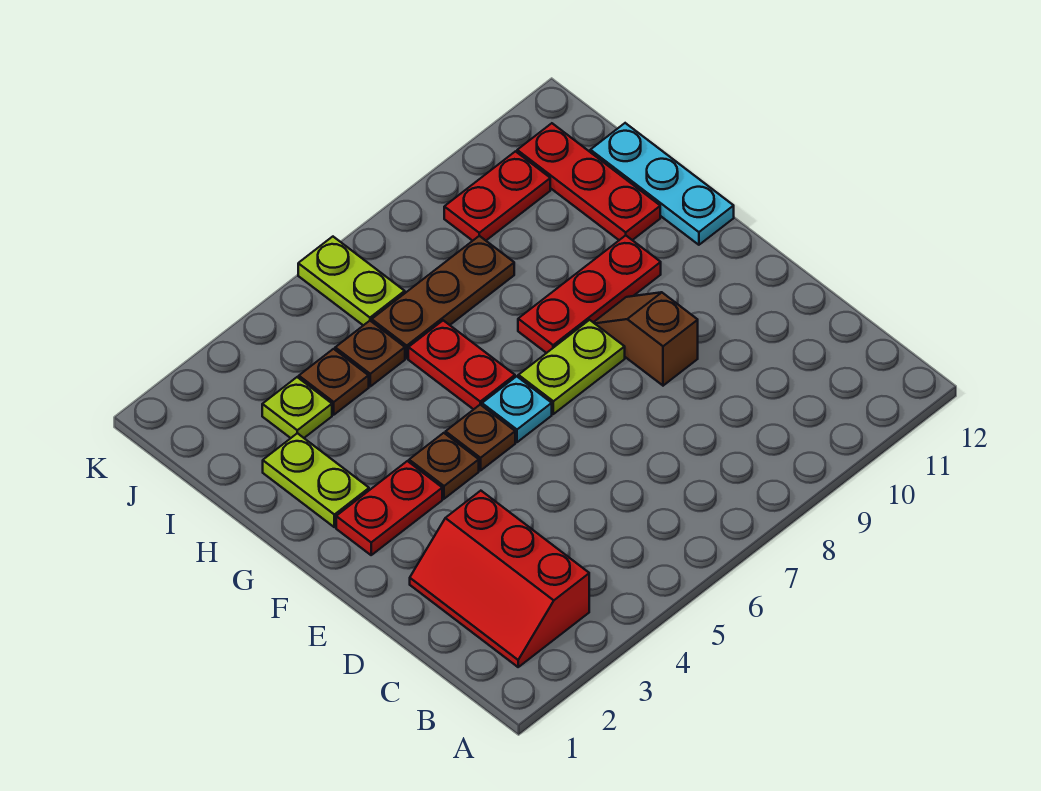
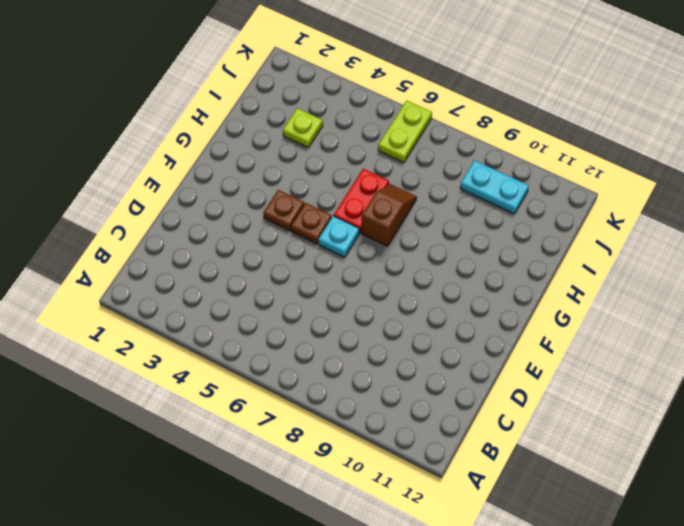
brown slope G7:H7 level 1 top G -> brown slope E9:F9 level 1 top E
cyan plate J9:J10 level 1 -> red plate J9:J10 level 1
none -> red slope B2:D3 level 1 top 3
none -> red plate F2:F3 level 1
none -> lime plate F7:F8 level 1

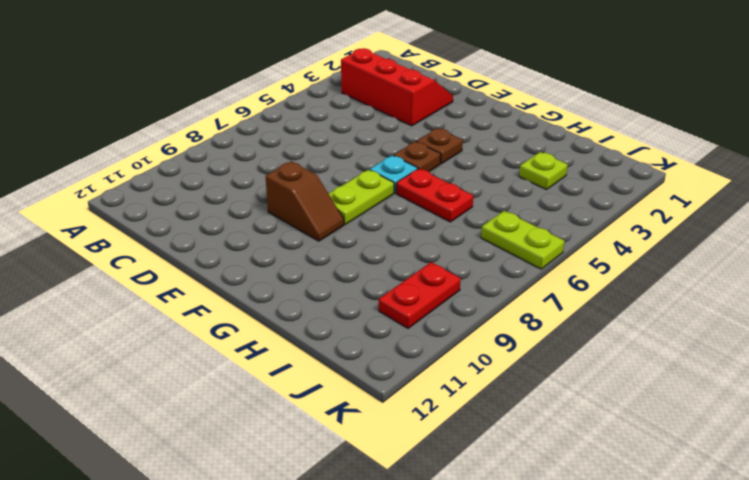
none -> red plate F2:F3 level 1
none -> lime plate G2:H2 level 1
none -> red plate G8:G10 level 1

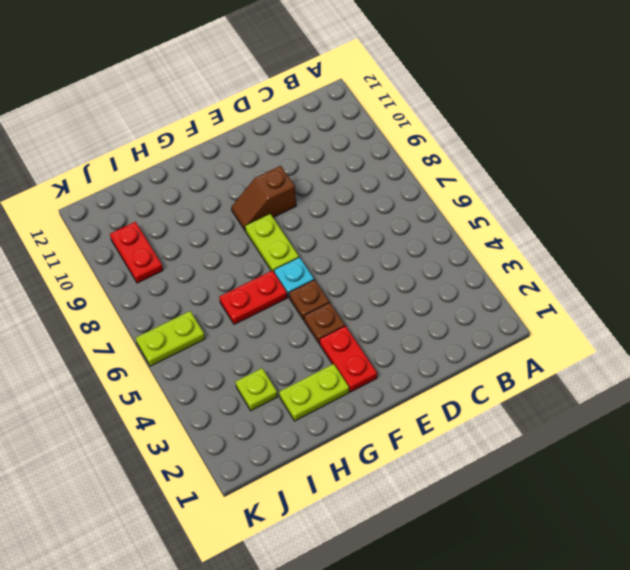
none -> red slope B2:D3 level 1 top 3
none -> red plate G8:G10 level 1
none -> cyan plate G12:I12 level 1

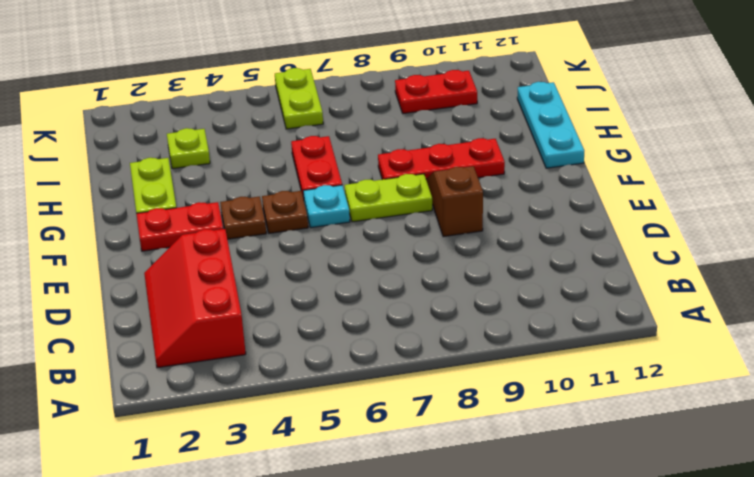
none -> red plate H11:J11 level 1
none -> brown plate I4 level 1
none -> brown plate I5 level 1

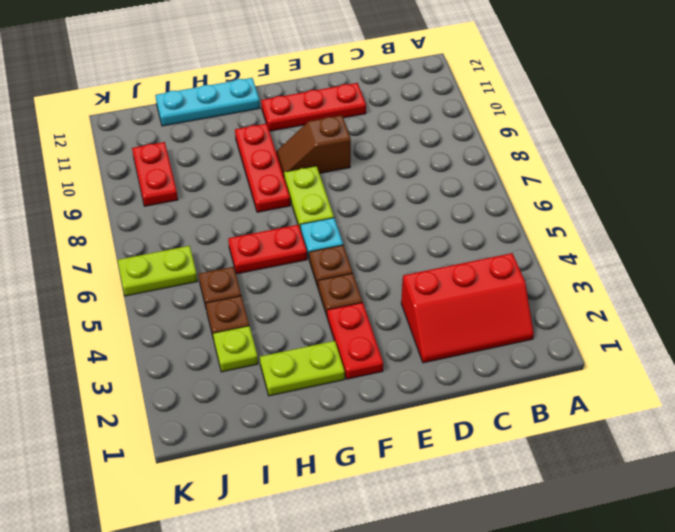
red plate D11:F11 level 1 -> red plate H11:J11 level 1
none -> brown plate I6:I8 level 1

